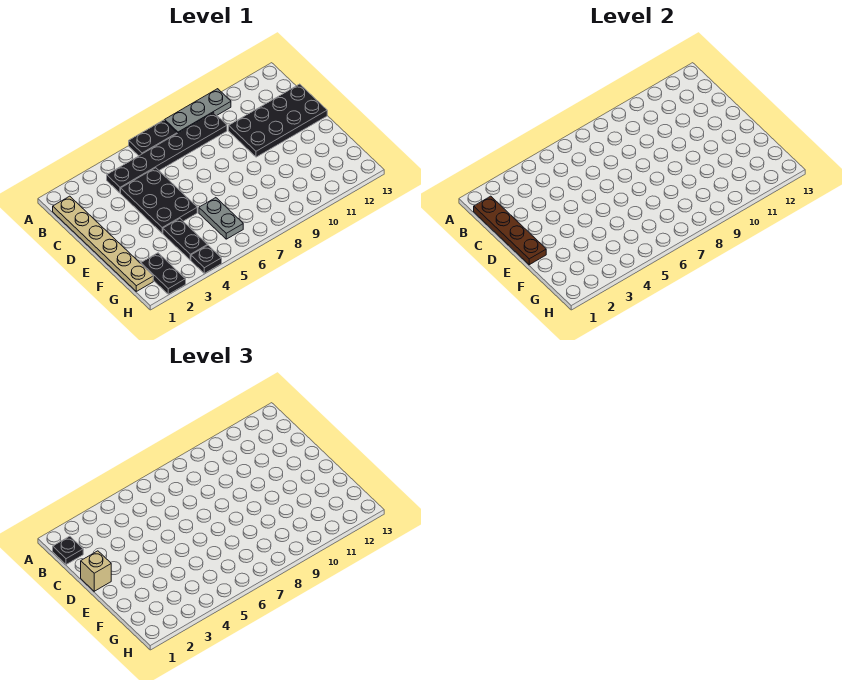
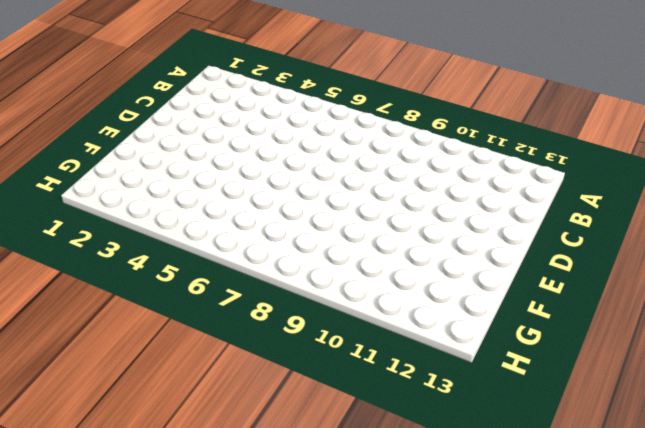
none -> black plate A6:A7 level 1
none -> grey plate A8:A10 level 1
none -> tan plate B1:G1 level 1

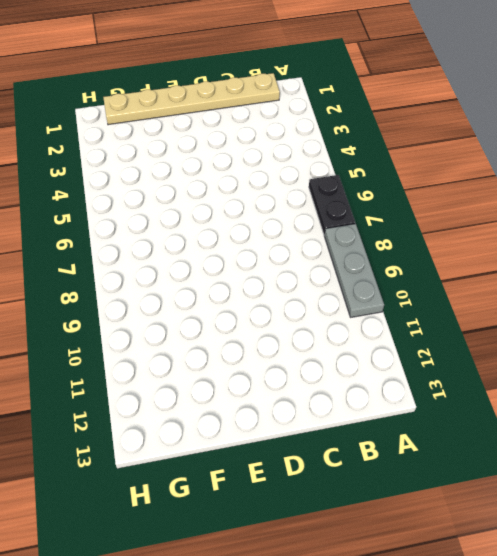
none -> black plate B4:B9 level 1
none -> black plate C4:E5 level 1
none -> black plate C10:D13 level 1

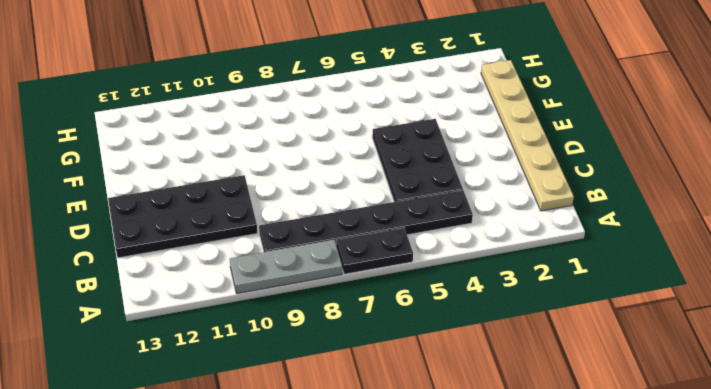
none -> black plate F4:G4 level 1
none -> grey plate F6:G6 level 1
none -> black plate G2:H2 level 1

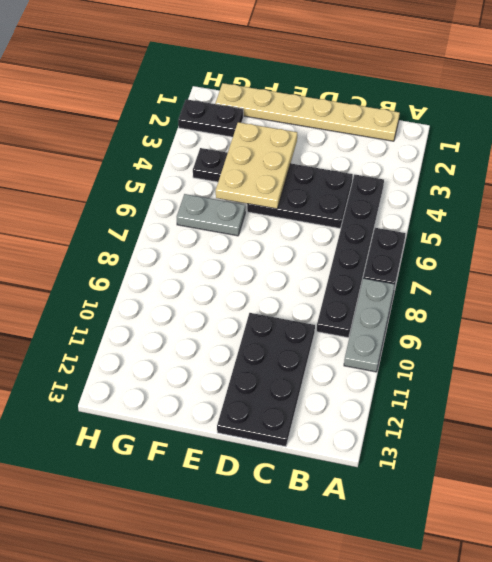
tan plate E3:F5 level 2 -> none
none -> black plate H4 level 1
none -> brown plate B1:E1 level 2
none -> black plate B1 level 3

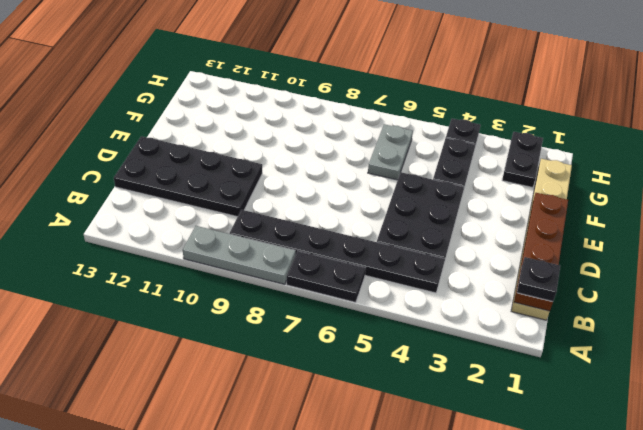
none -> tan brick D1 level 3

